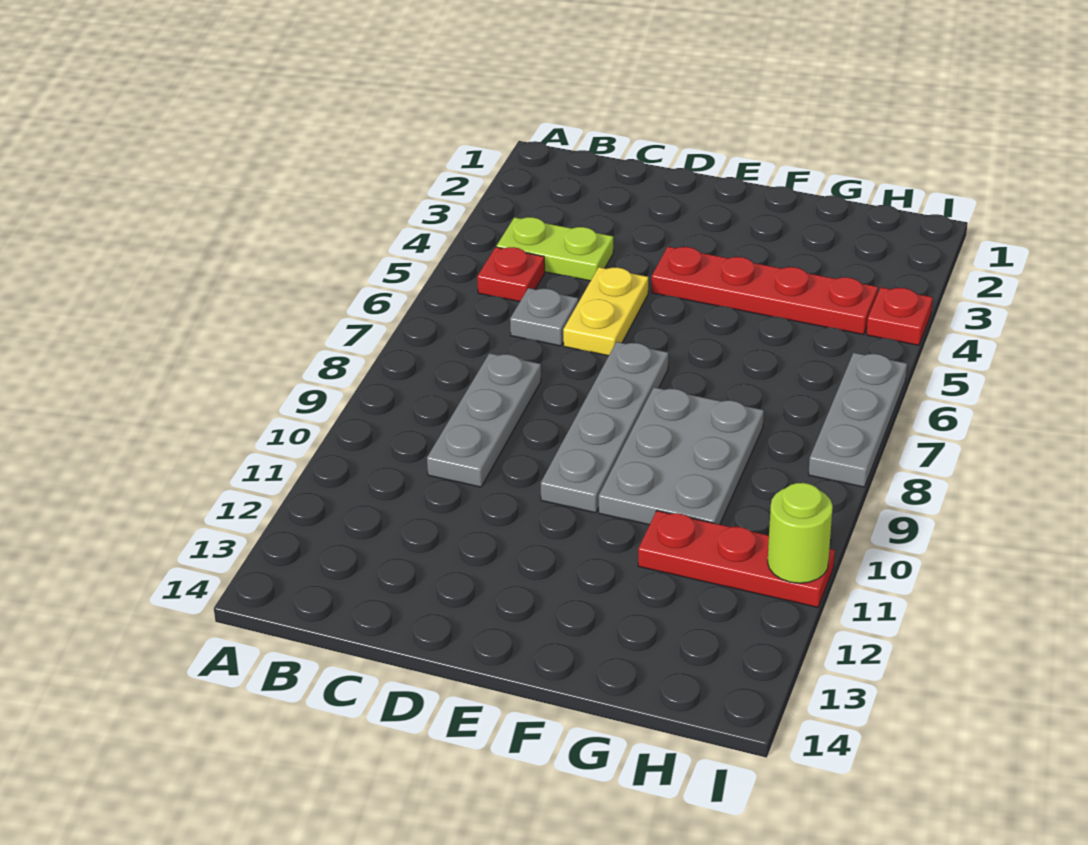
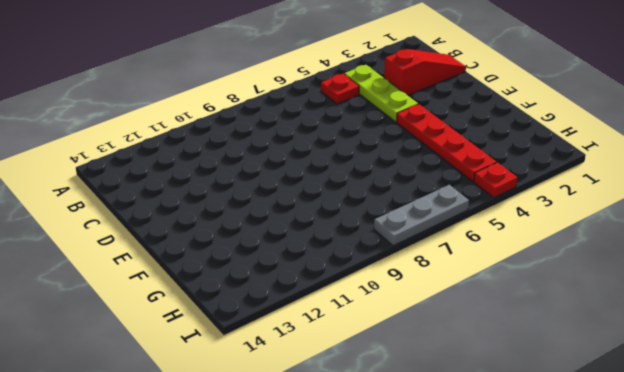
lime plate B4:D4 level 1 -> lime plate B4:C4 level 1
red slope C1:C3 level 1 top 3 -> none
none -> grey plate C6 level 1
none -> grey plate C8:C10 level 1
none -> yellow plate D5:D6 level 1

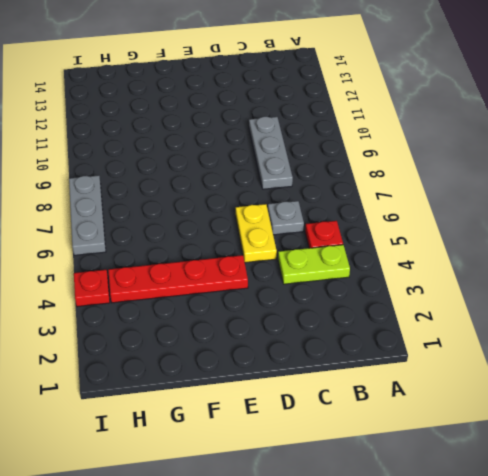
none -> grey plate E7:E10 level 1
none -> grey plate F8:G10 level 1
none -> red plate G11:I11 level 1

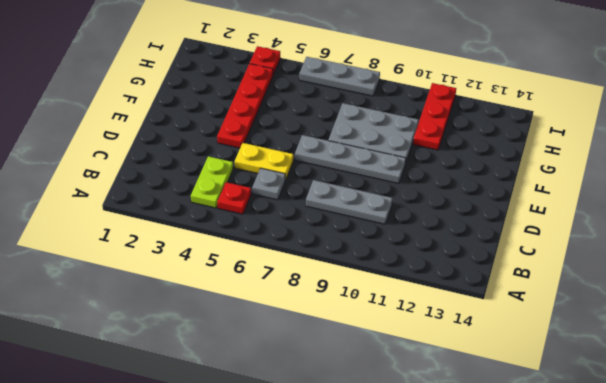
none -> lime round brick I11 level 2

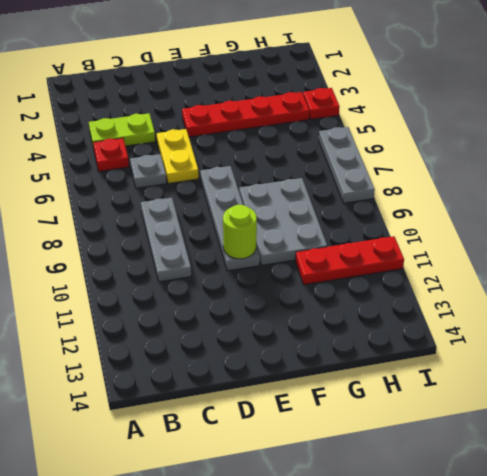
lime round brick E10 level 2 -> lime round brick I11 level 2

